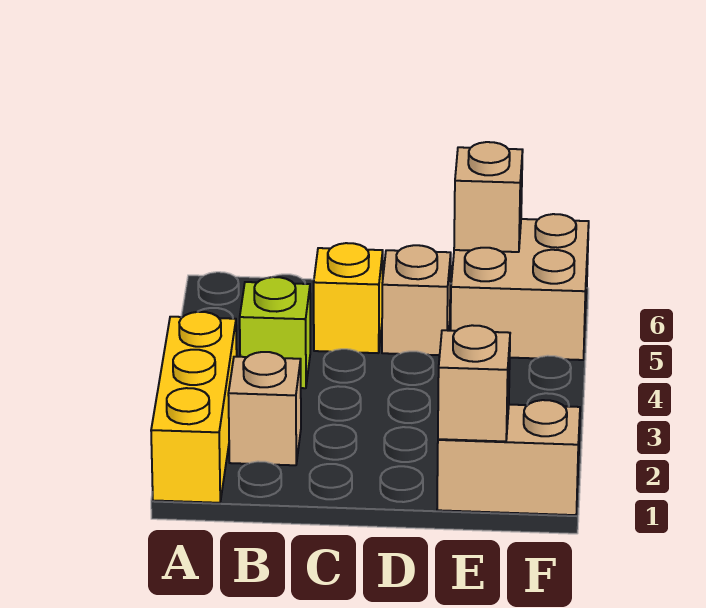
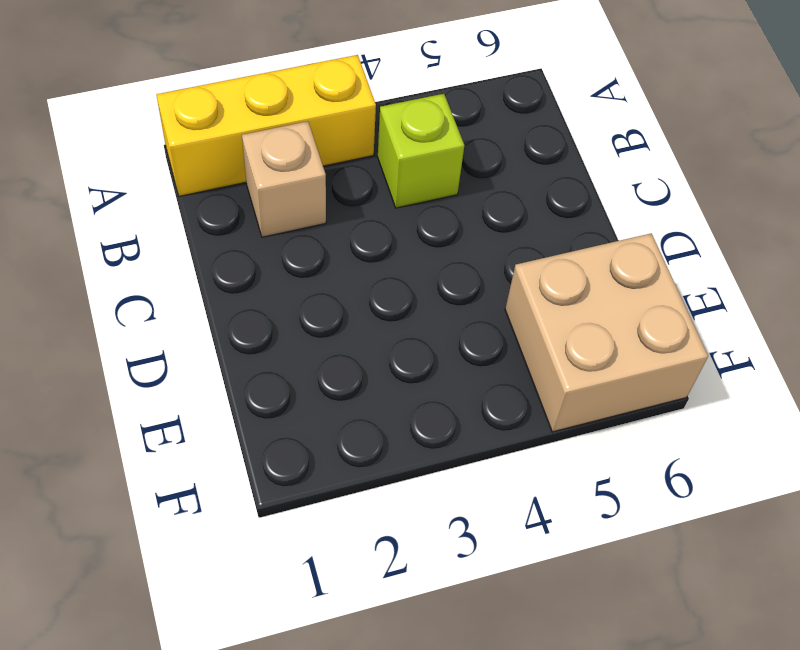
none -> yellow brick C5 level 1
none -> tan brick D5 level 1

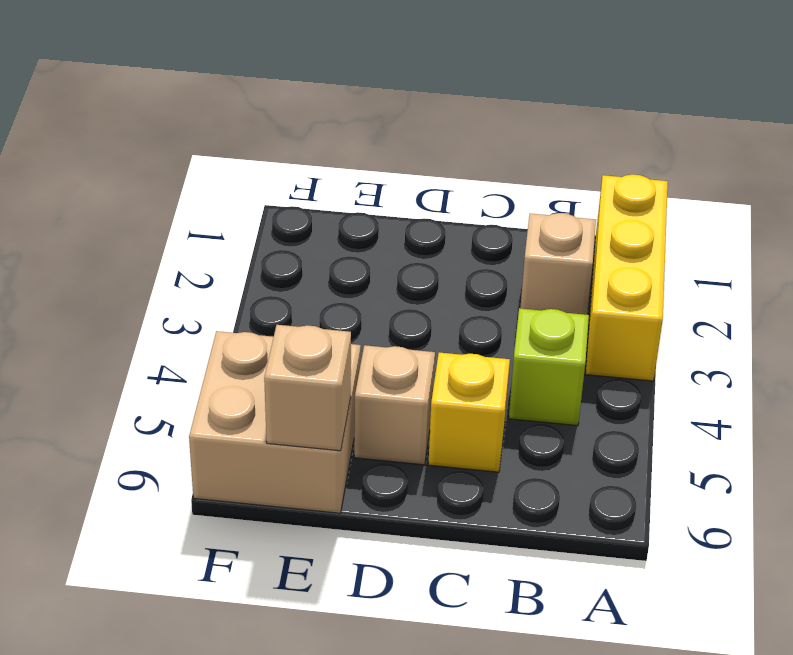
none -> tan brick E1:F1 level 1
none -> tan brick E1 level 2

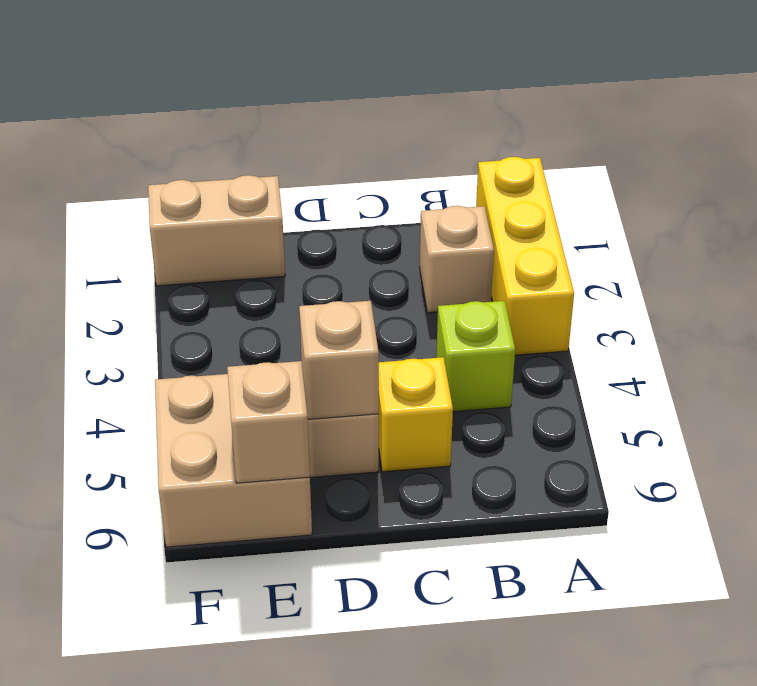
tan brick D5 level 2 -> tan brick E1 level 2

